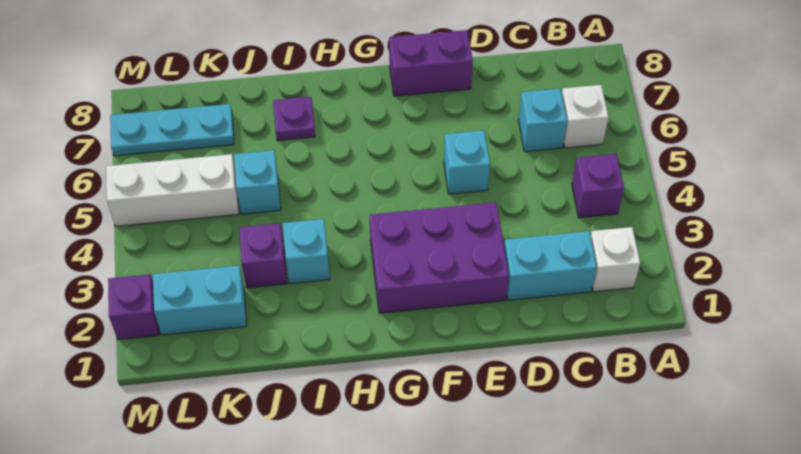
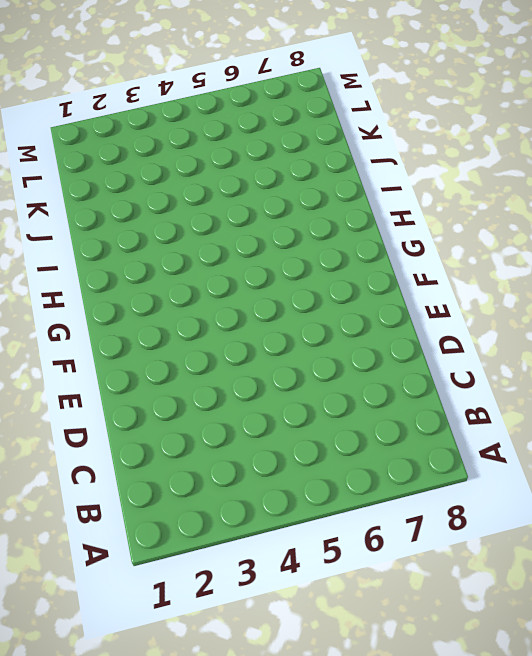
none -> white brick B2 level 1
none -> purple brick B4 level 1
none -> white brick B6 level 1

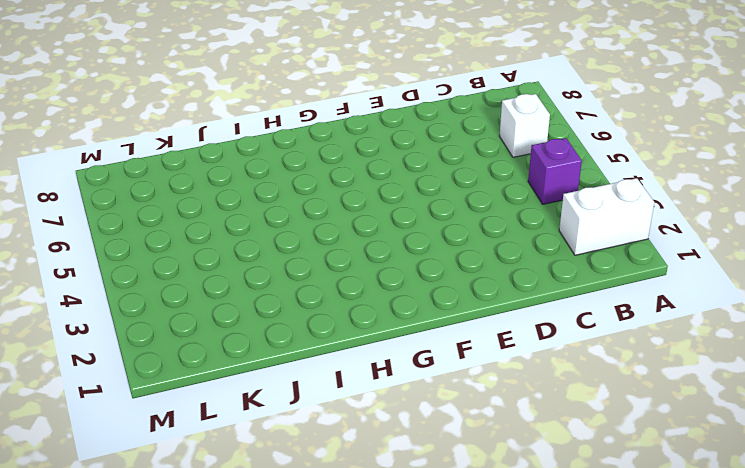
white brick A2:B2 level 1 -> white brick B2 level 1
none -> cyan brick C2:D2 level 1
none -> cyan brick C6 level 1
none -> purple brick E2:G3 level 1

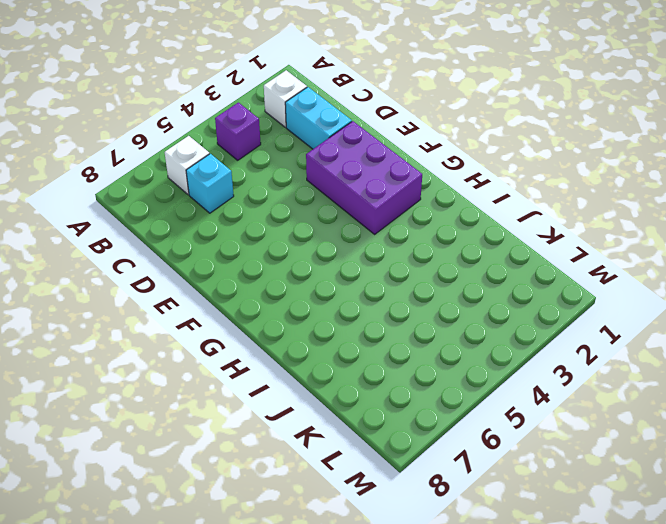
none -> cyan brick E5 level 1
none -> purple brick E8:F8 level 1
none -> cyan brick I3 level 1

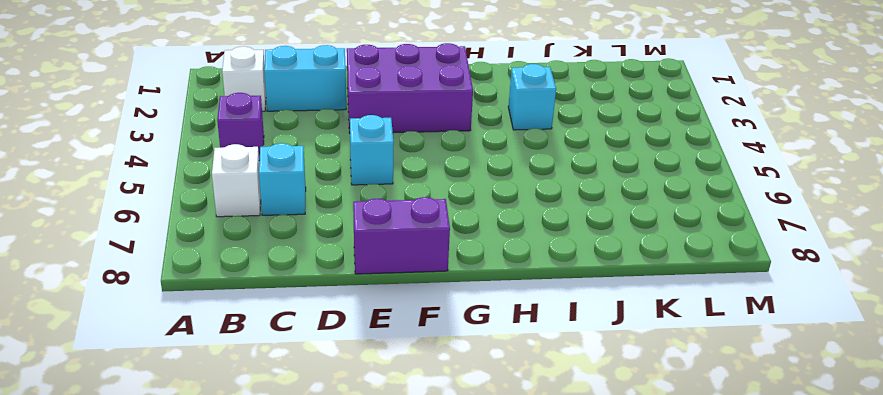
none -> purple plate I7 level 1
none -> purple brick J3 level 1
none -> cyan brick J5 level 1

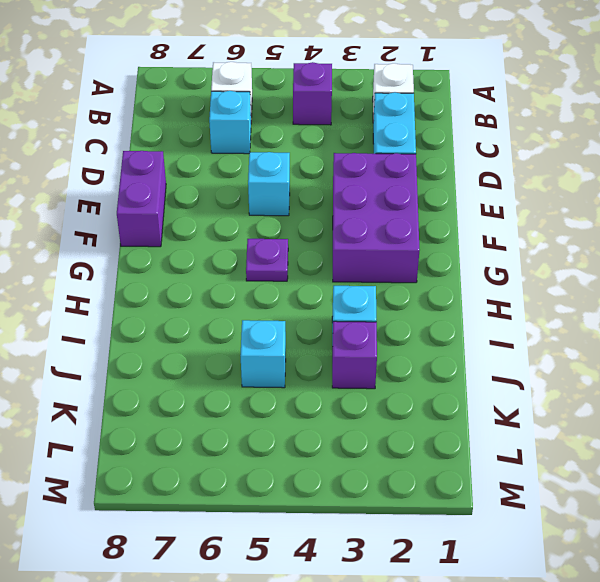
purple plate G5 level 1 -> purple plate I7 level 1
none -> cyan brick K2:L2 level 1
none -> white brick K5:M5 level 1
none -> cyan plate K7:M7 level 1

